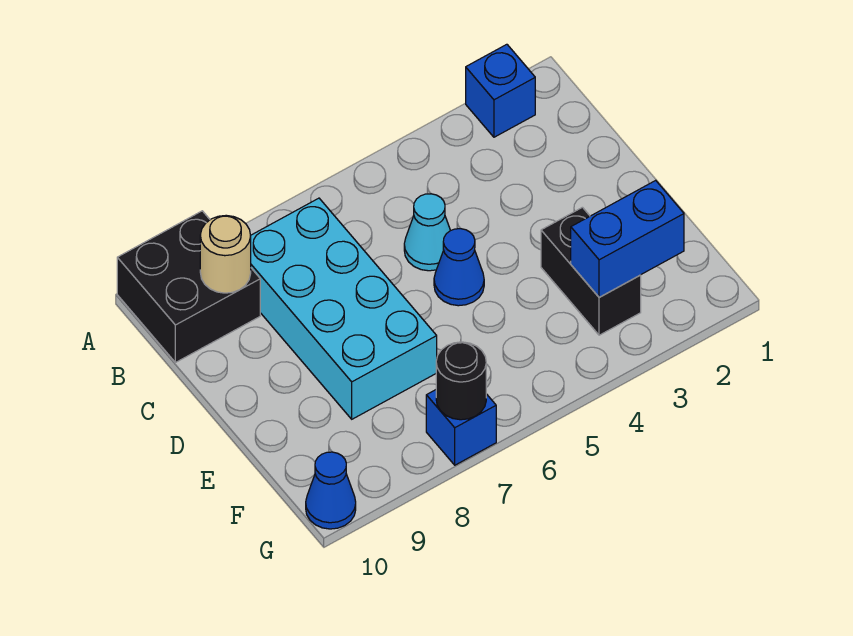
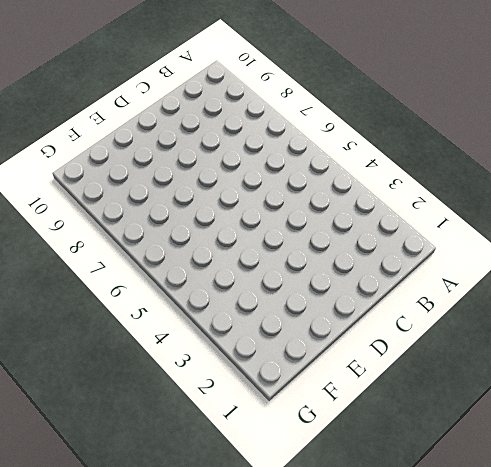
none -> blue brick A2 level 1
none -> black brick A9:B10 level 1

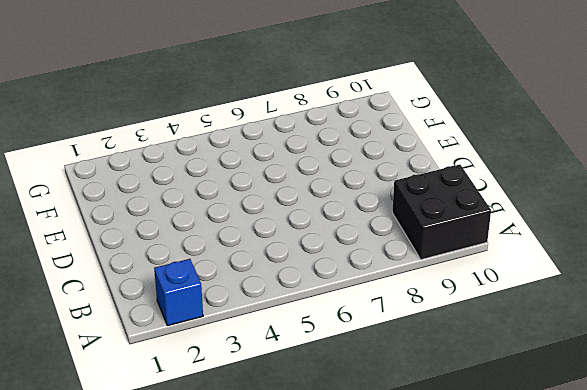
none -> cyan brick B7:E8 level 1
none -> cyan cone C5 level 1

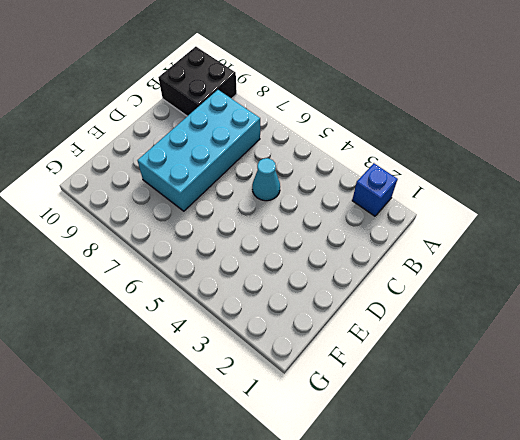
none -> blue cone D5 level 1
none -> black brick E3:F3 level 1

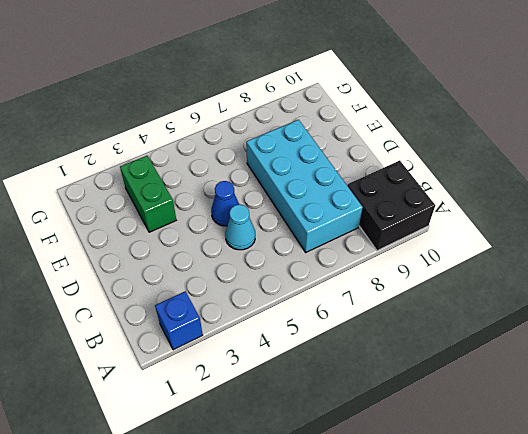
green brick E3:F3 level 1 -> black brick E3:F3 level 1
none -> blue brick G7 level 1
none -> blue cone G10 level 1

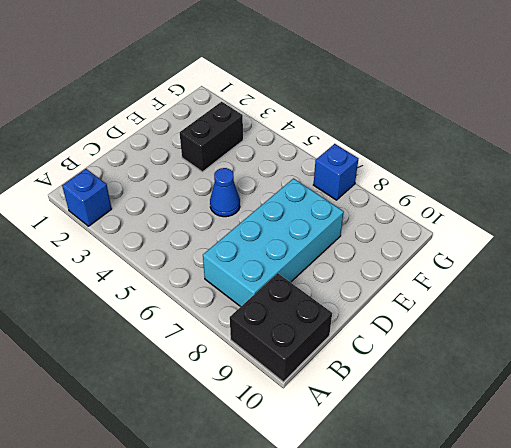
none -> cyan cone C5 level 1
none -> blue cone G10 level 1

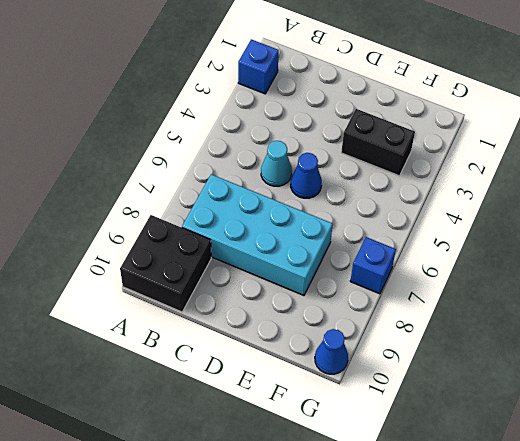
none -> tan round brick B9 level 2
none -> blue brick F2:F3 level 2

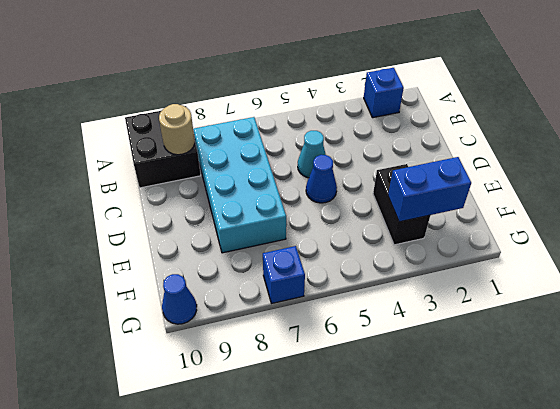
none -> black round brick G7 level 2

